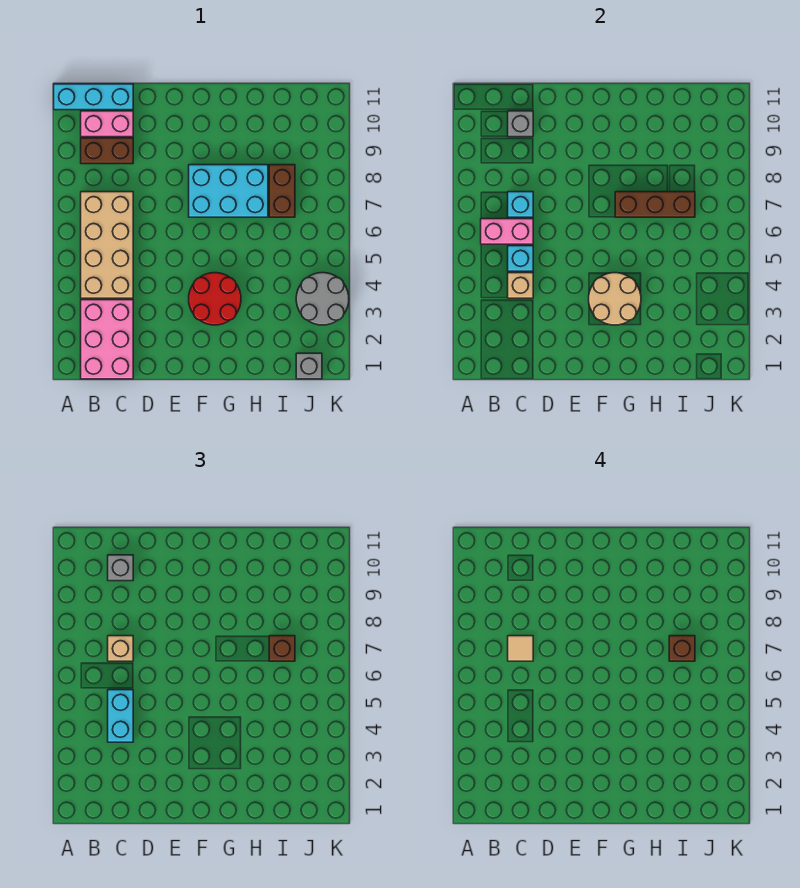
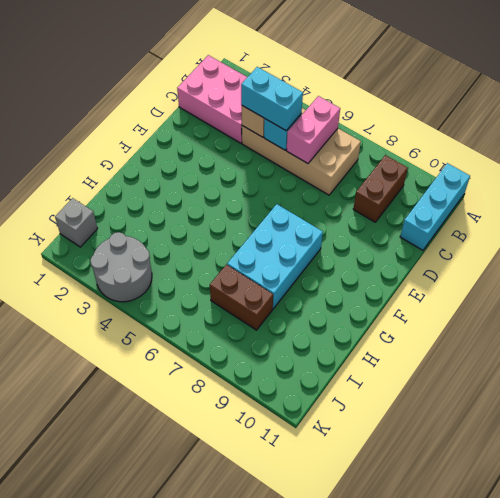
none -> pink brick B10:C10 level 1
none -> red round brick F3:G4 level 1
none -> cyan brick C7 level 2

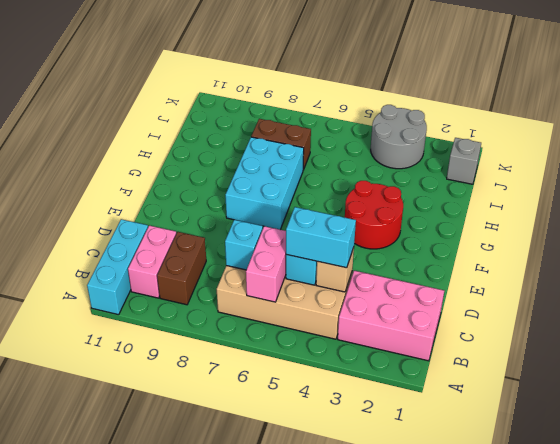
none -> grey brick C10 level 2
none -> tan round brick F3:G4 level 2
none -> brown brick G7:I7 level 2

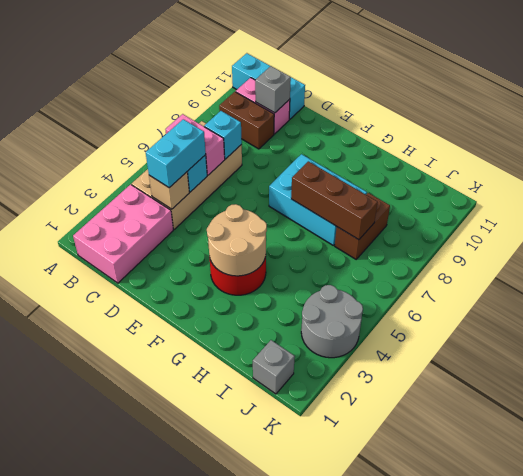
none -> tan brick C7 level 3
none -> grey brick C10 level 3
none -> brown brick I7 level 3

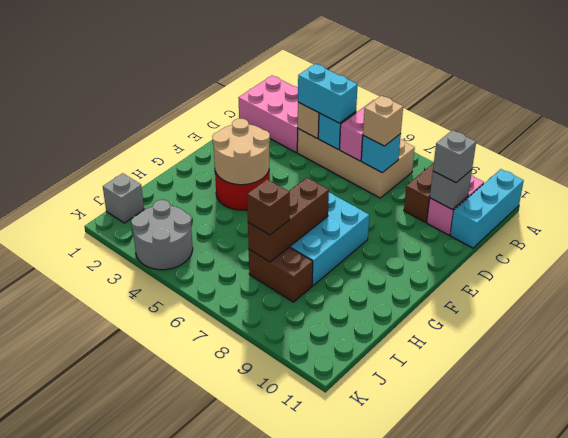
none -> tan tile C7 level 4
none -> brown brick I7 level 4

